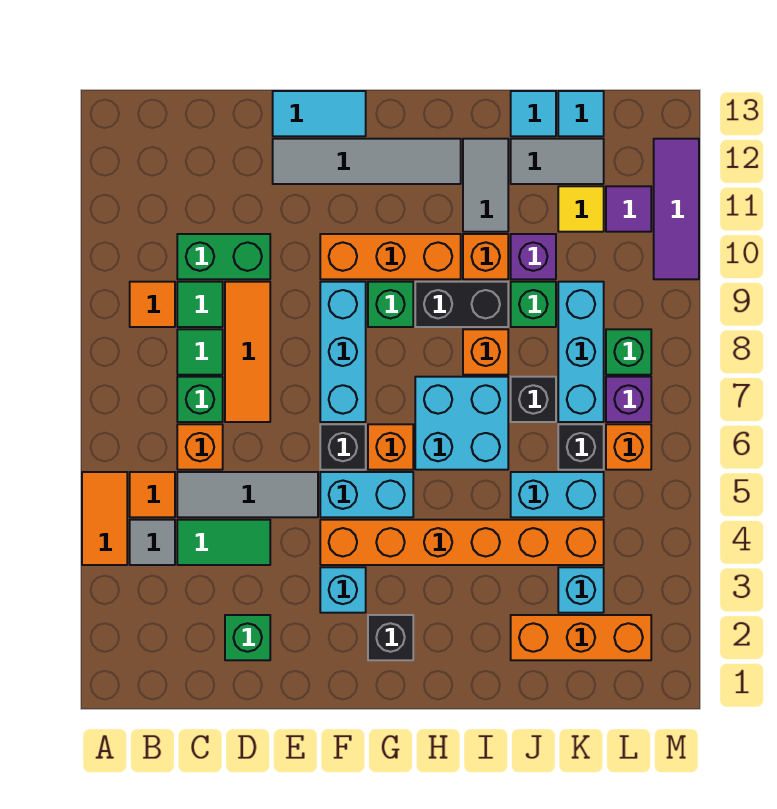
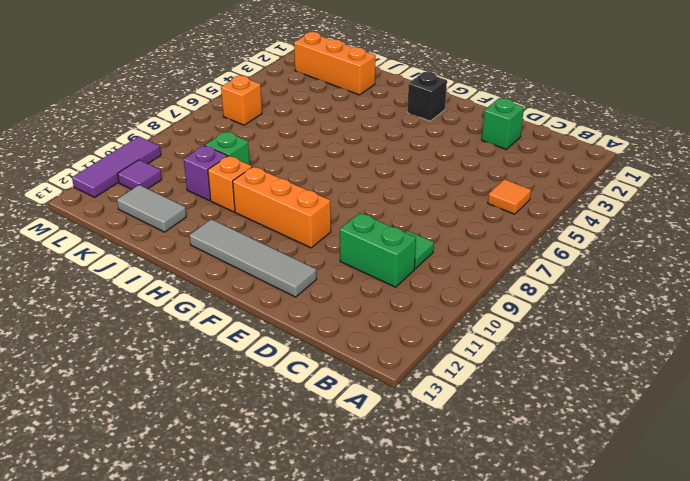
none -> orange tile A4:A5 level 1
none -> grey tile B4 level 1
none -> orange tile B9 level 1
none -> green tile C4:D4 level 1

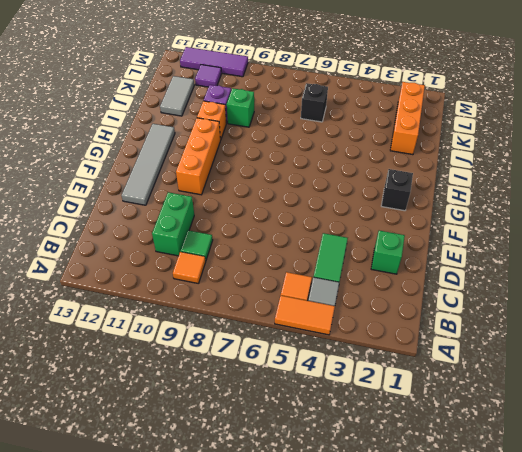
none -> grey tile C5:E5 level 1
none -> orange brick C6 level 1
none -> green brick C7 level 1
none -> green tile C8 level 1

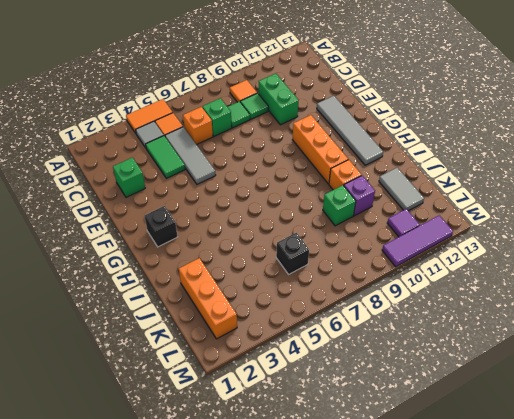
none -> orange tile D7:D9 level 1
none -> cyan tile E13:F13 level 1
none -> cyan brick F3 level 1
none -> orange brick F4:K4 level 1

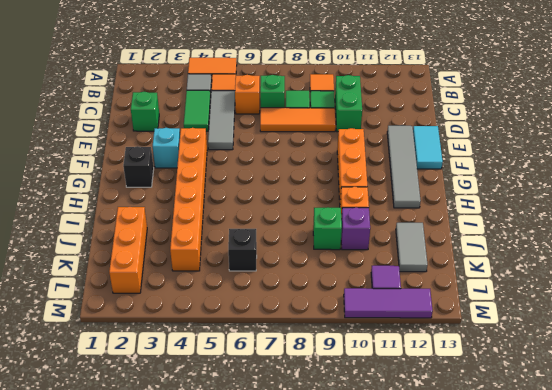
none -> cyan brick F5:G5 level 1
none -> black brick F6 level 1
none -> cyan brick F7:F9 level 1
none -> orange brick G6 level 1

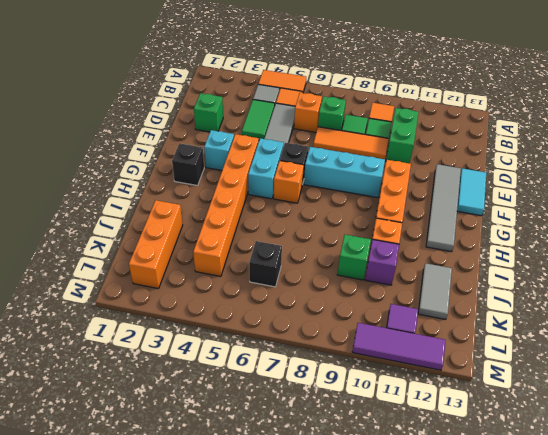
none -> green brick G9 level 1
none -> cyan brick H6:I7 level 1
none -> black brick H9:I9 level 1
none -> orange brick I8 level 1

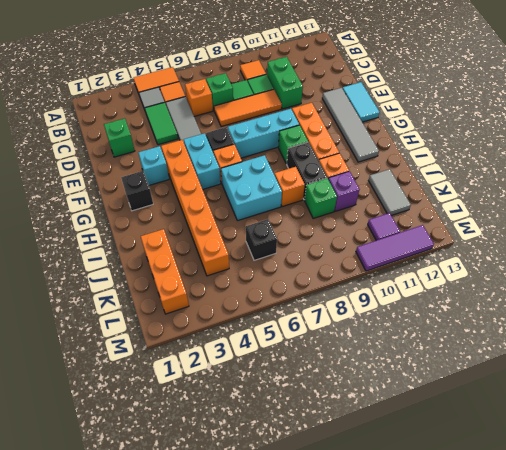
none -> grey tile I11:I12 level 1
none -> cyan brick J5:K5 level 1
none -> black brick J7 level 1
none -> cyan tile J13 level 1

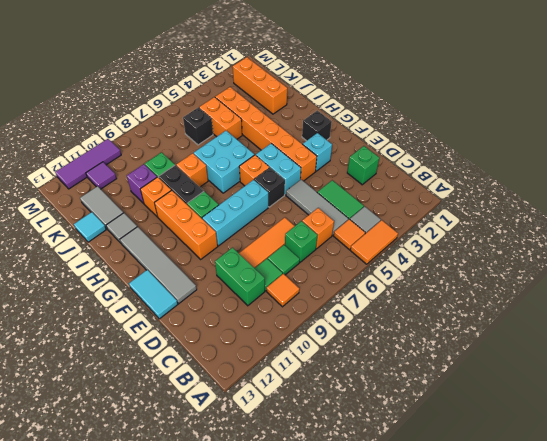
grey tile I12 level 1 -> grey tile I11:I12 level 1
orange brick J5:K5 level 1 -> cyan brick J5:K5 level 1
none -> black brick J7 level 1
none -> cyan brick K3 level 1
none -> cyan brick K7:K9 level 1
none -> yellow tile K11 level 1

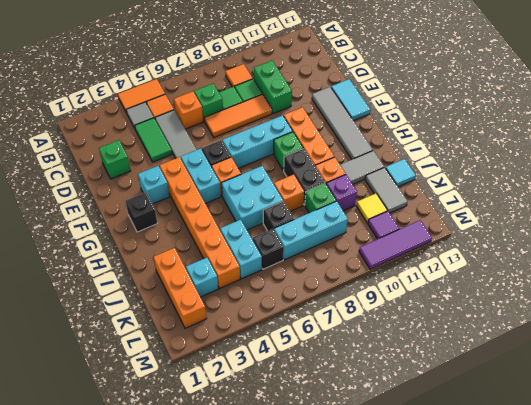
none -> cyan tile K13 level 1
none -> orange brick L6 level 1
none -> purple brick L7 level 1
none -> green brick L8 level 1

